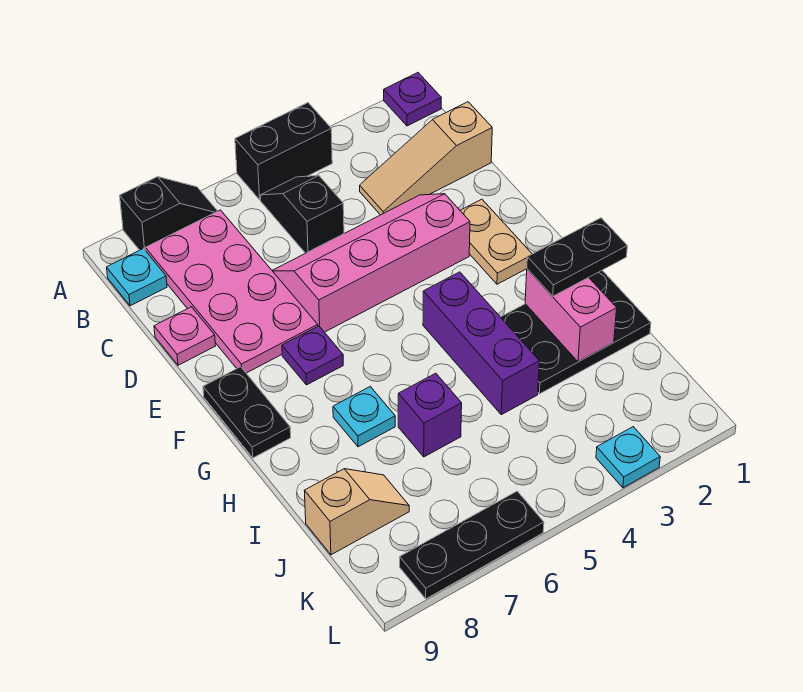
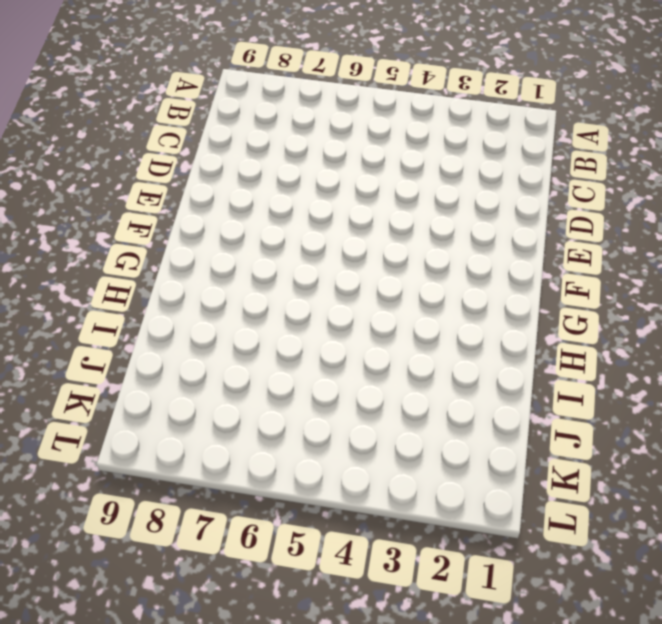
none -> purple plate A1 level 1
none -> black brick A4:A5 level 1
none -> black slope A7:A8 level 1 top 8

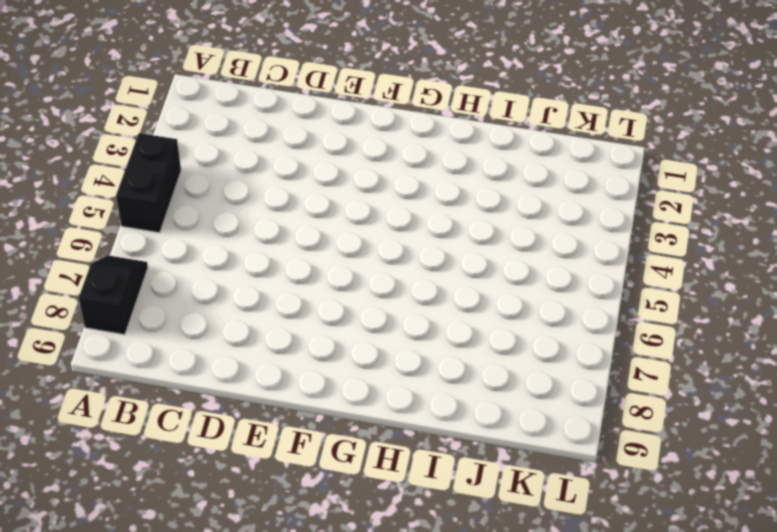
none -> purple plate A1 level 1
none -> black slope B5:C5 level 1 top C
none -> pink plate B7:E8 level 1

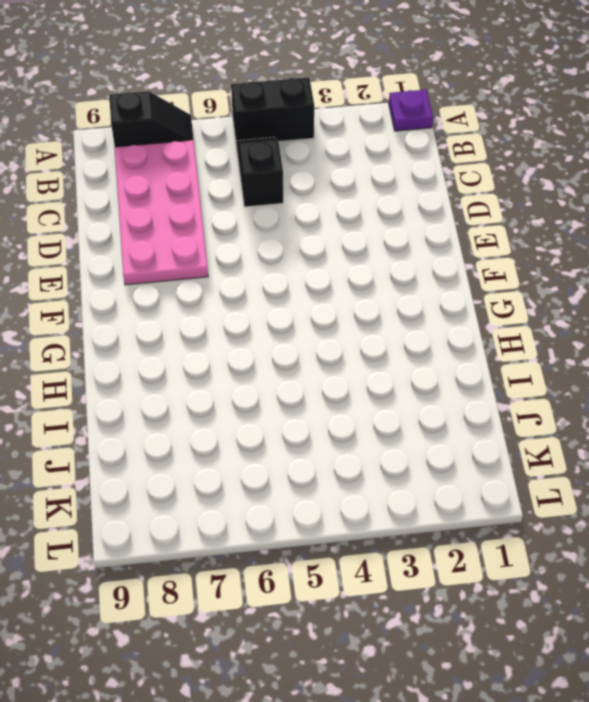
none -> cyan plate B9 level 1
none -> tan slope C1:C3 level 1 top 1
none -> pink slope D3:E6 level 1 top E

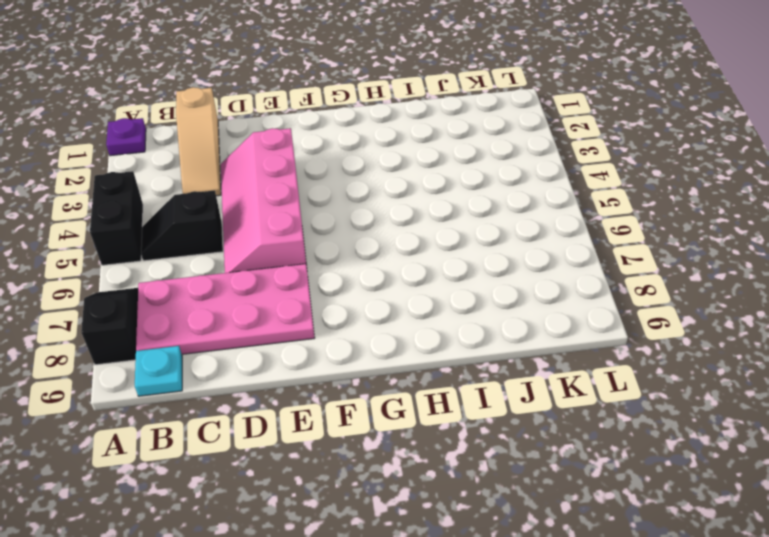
none -> pink plate D9 level 1
none -> tan plate E2:F2 level 1
none -> purple plate F7 level 1

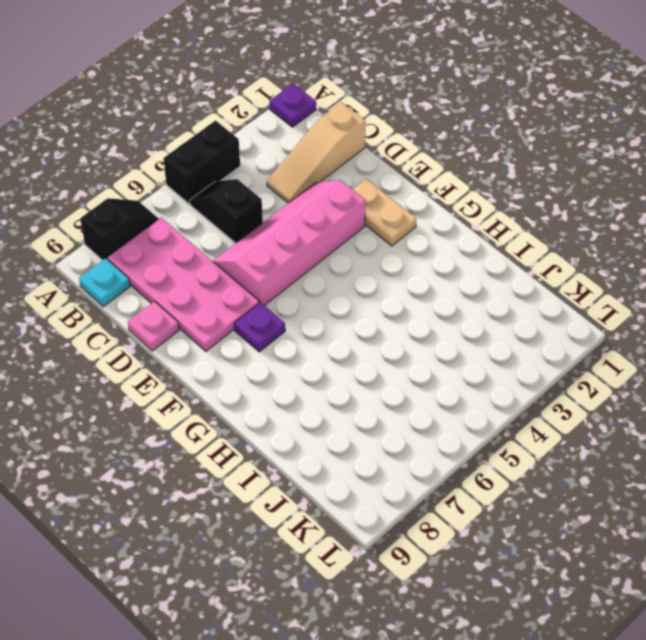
none -> black plate F9:G9 level 1
none -> purple brick G4:I4 level 1
none -> black plate H1:I3 level 1

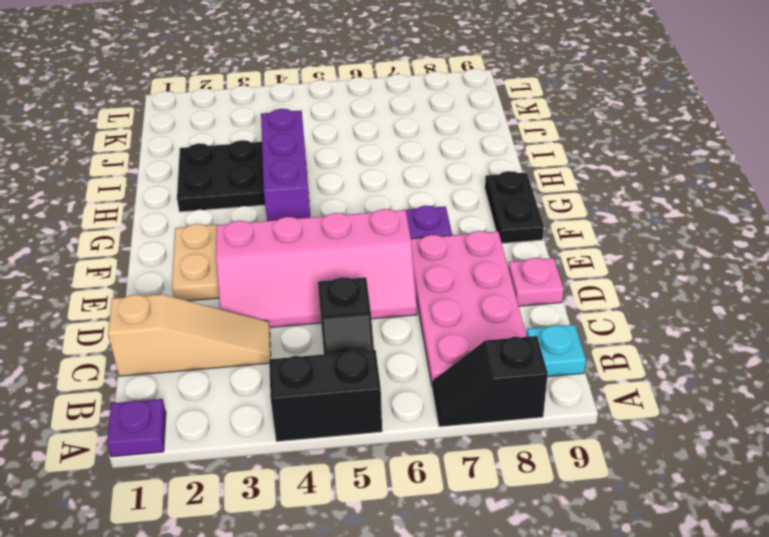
black plate H2:I3 level 1 -> black plate H1:I3 level 1
none -> cyan plate H7 level 1
none -> purple brick I6 level 1
none -> tan slope J8:J9 level 1 top 9

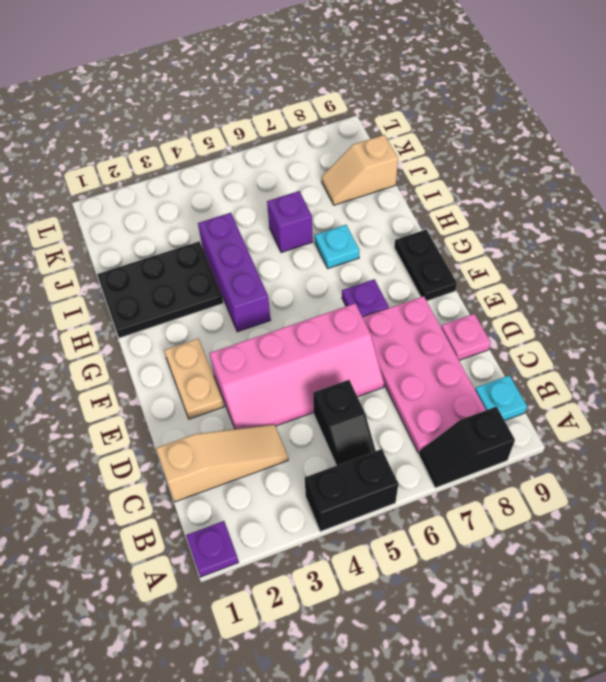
none -> cyan plate L3 level 1
none -> black plate L6:L8 level 1
none -> pink brick H2:I2 level 2

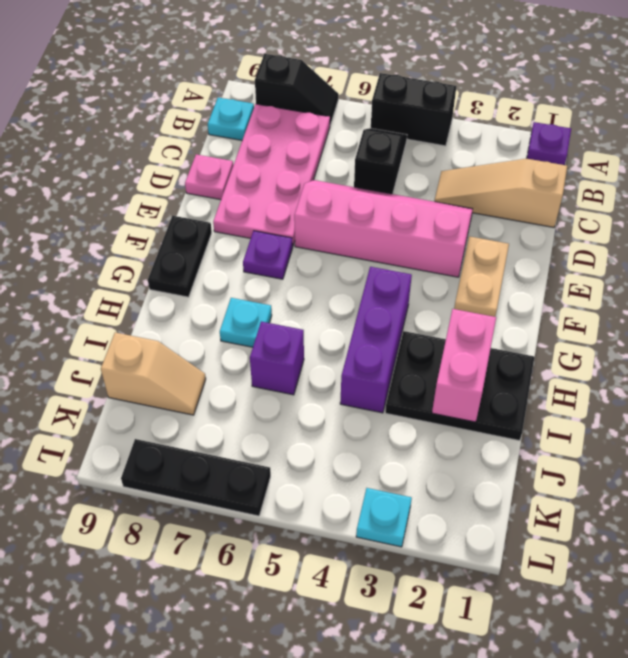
none -> black plate H1:H2 level 3

